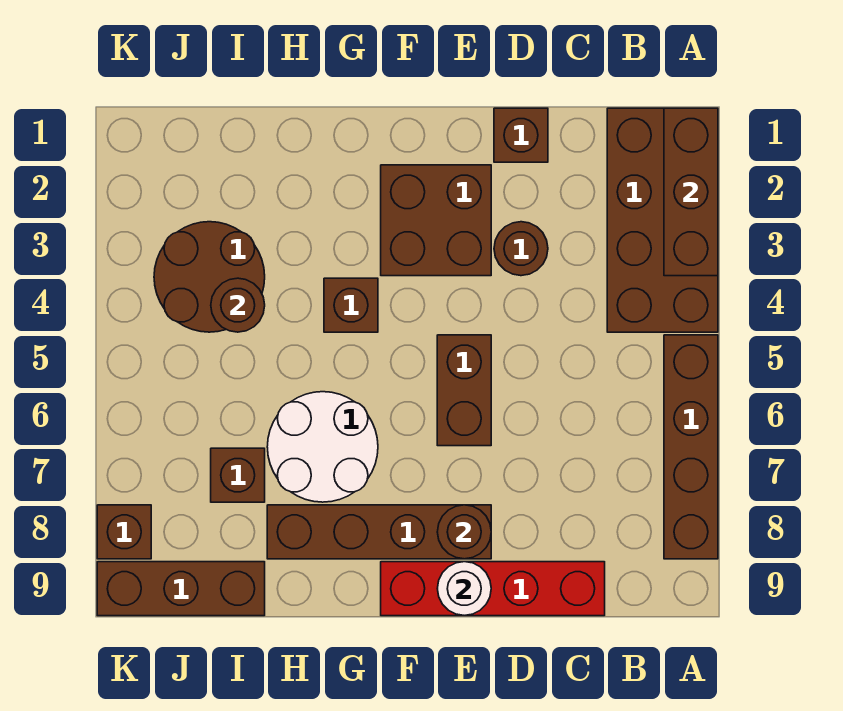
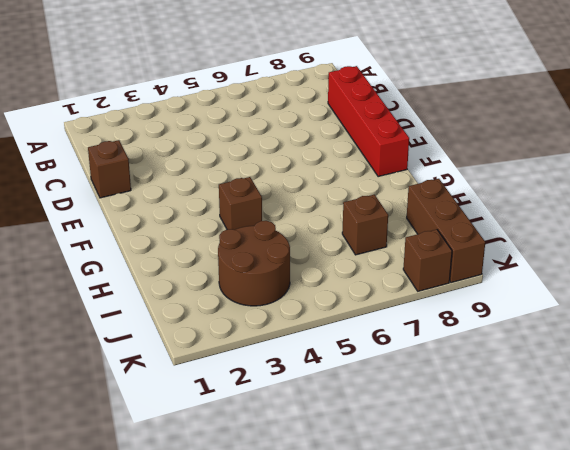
none -> brown brick A1:B4 level 1
none -> brown brick A5:A8 level 1
none -> brown round brick D3 level 1

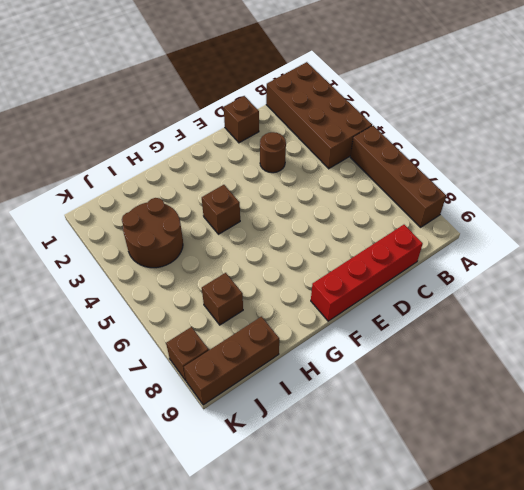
none -> brown brick E2:F3 level 1
none -> brown brick E5:E6 level 1
none -> brown brick E8:H8 level 1

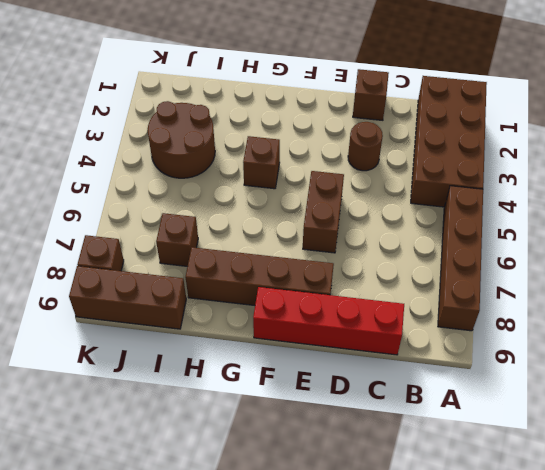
none -> brown brick E2:F3 level 1
none -> white round brick G6:H7 level 1
none -> brown brick A1:A3 level 2

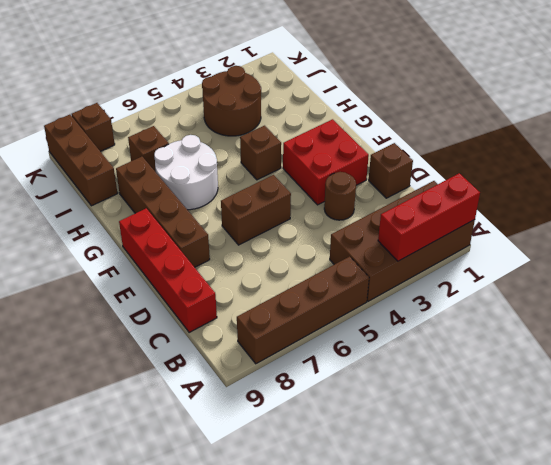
red brick A1:A3 level 2 -> brown brick A1:A3 level 2
red brick E2:F3 level 1 -> brown brick E2:F3 level 1
none -> brown round brick E8 level 2
none -> white round brick E9 level 2
none -> brown round brick I4 level 2

